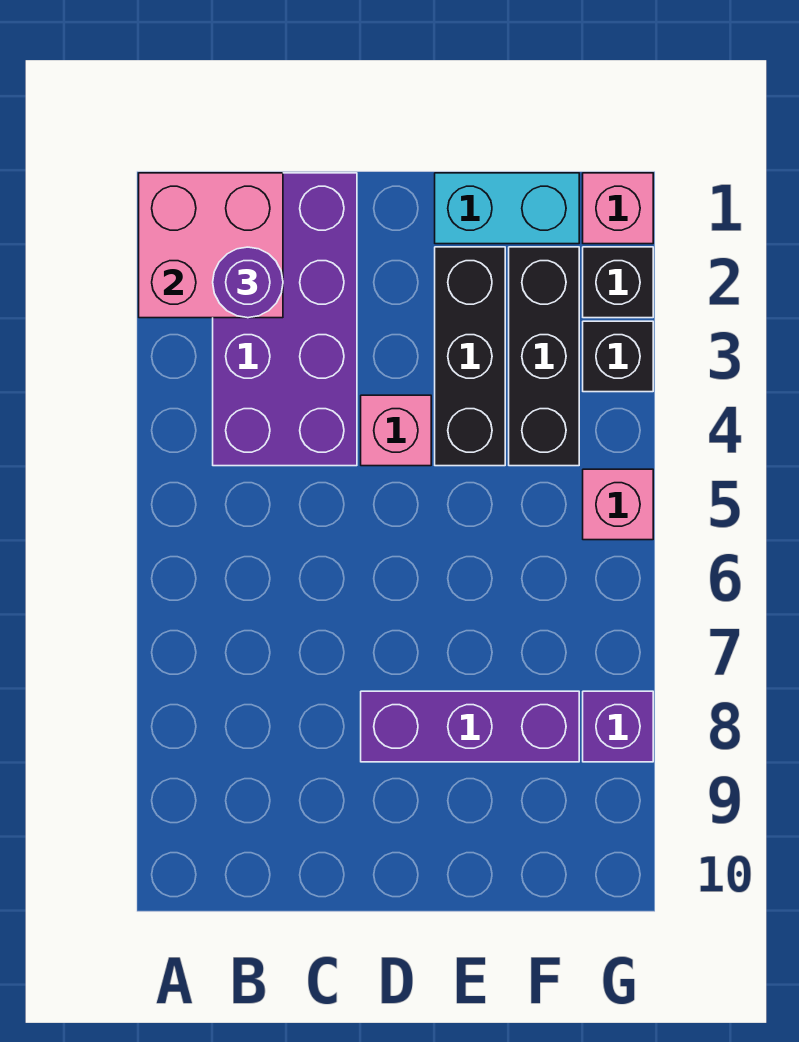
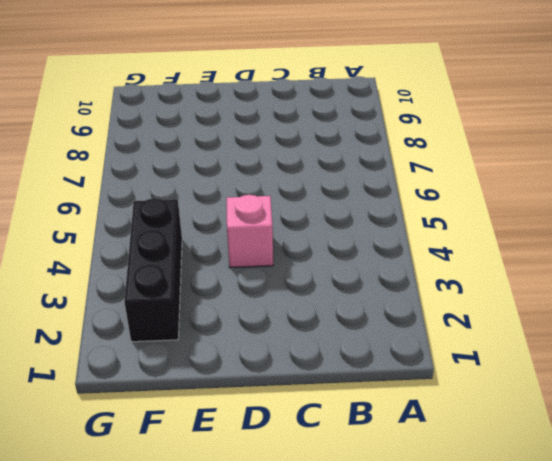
none -> purple brick B1:C4 level 1
none -> purple brick D8:F8 level 1
none -> cyan brick E1:F1 level 1

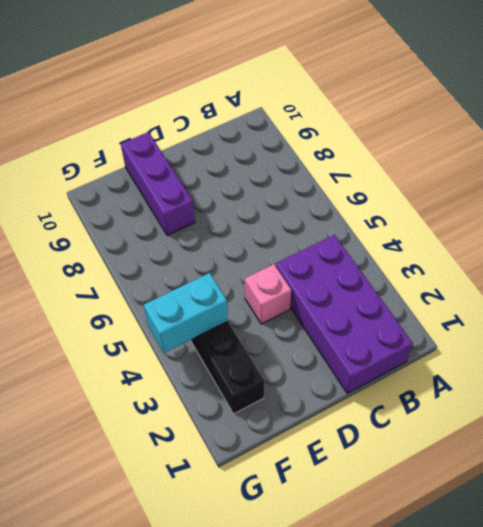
purple brick E8:E10 level 1 -> purple brick D8:F8 level 1
cyan brick F4:G4 level 2 -> cyan brick E1:F1 level 1
none -> black brick E2:E4 level 1
none -> pink brick G1 level 1
none -> black brick G2 level 1

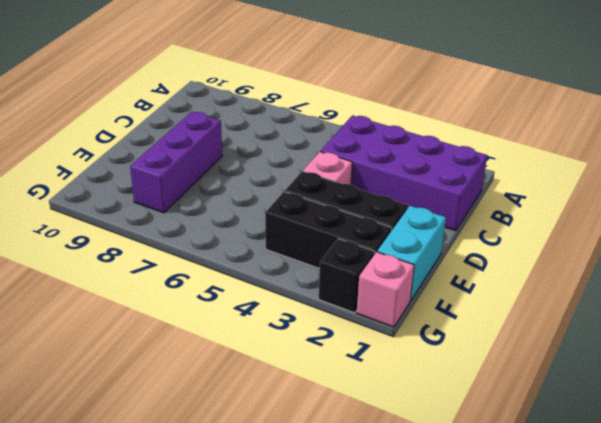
none -> black brick G3 level 1
none -> pink brick G5 level 1
none -> purple brick G8 level 1

